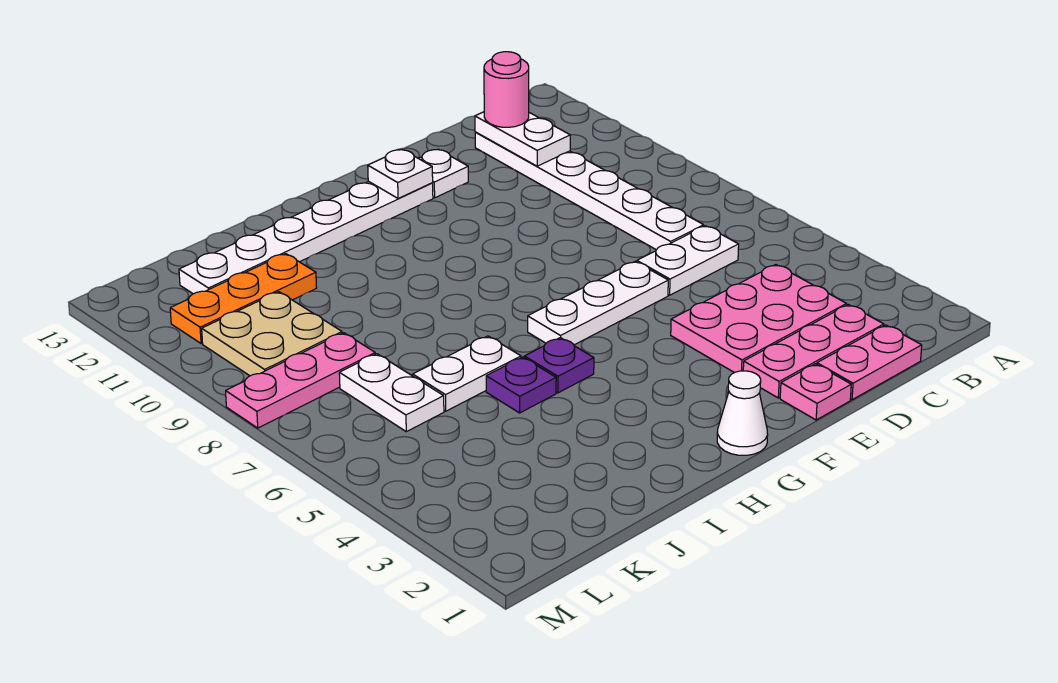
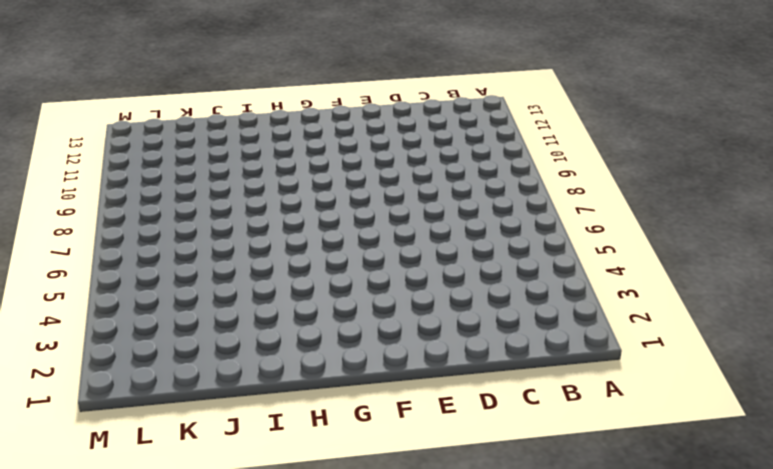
none -> pink plate C1:D1 level 1
none -> pink plate C2:E2 level 1
none -> pink plate C3:E4 level 1

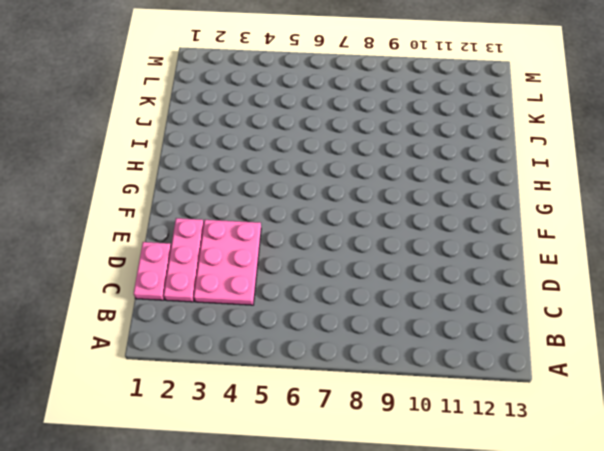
none -> white plate C6:D6 level 1
none -> white plate C7:C12 level 1
none -> pink plate E1 level 1

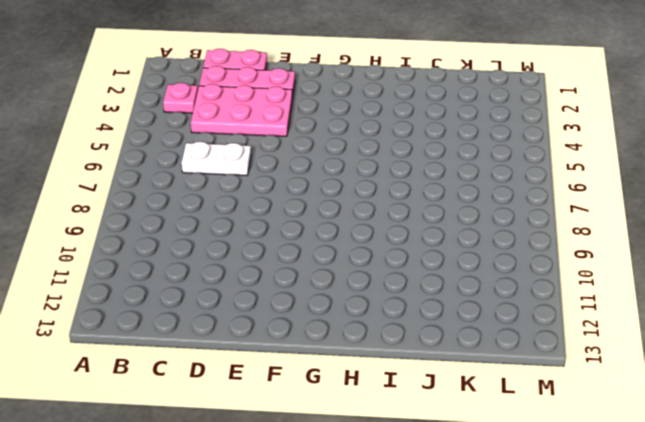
pink plate B3 level 1 -> pink plate E1 level 1
none -> white plate C7:C12 level 1
none -> white plate E6:G6 level 1
none -> white plate E12 level 1

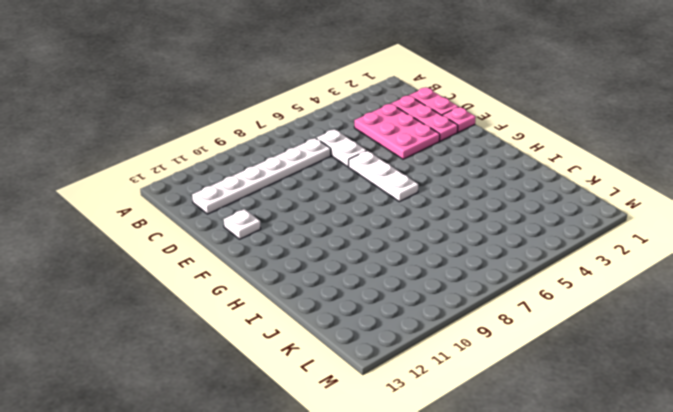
none -> white plate F12:K12 level 1
none -> white cone G1 level 1
none -> purple plate H5 level 1

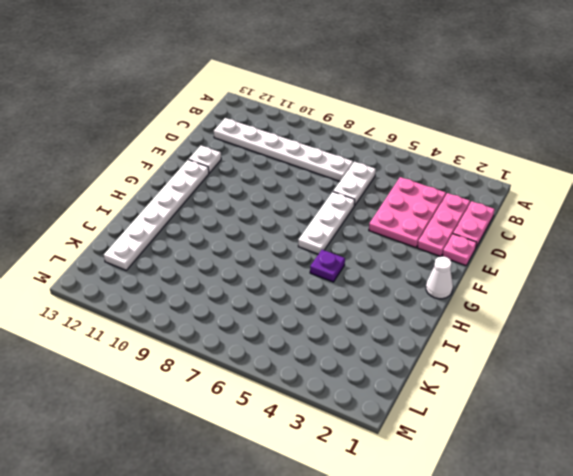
none -> purple plate I5 level 1
none -> white plate I6:J6 level 1
none -> orange plate J11:L11 level 1

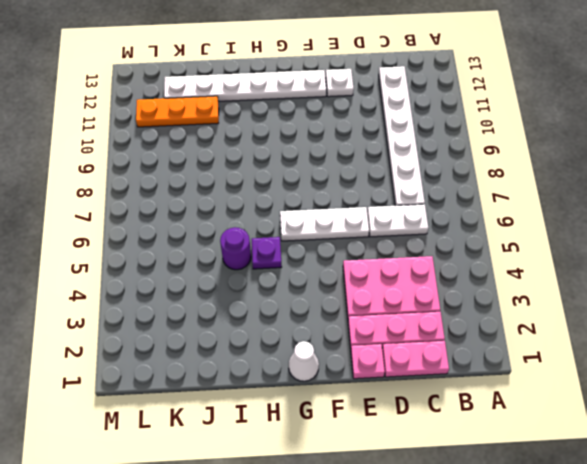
purple round brick I5 level 1 -> purple plate I5 level 1
none -> white plate I6:J6 level 1
none -> white plate K6:K7 level 1
none -> pink plate K8:M8 level 1

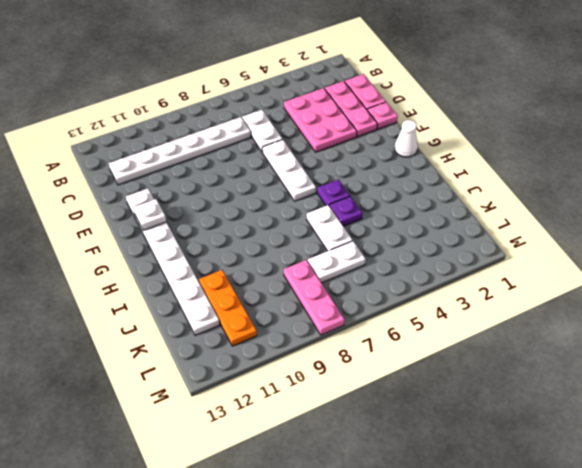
none -> tan plate K9:L10 level 1
none -> white plate C11:C12 level 2
none -> pink round brick C12 level 3

